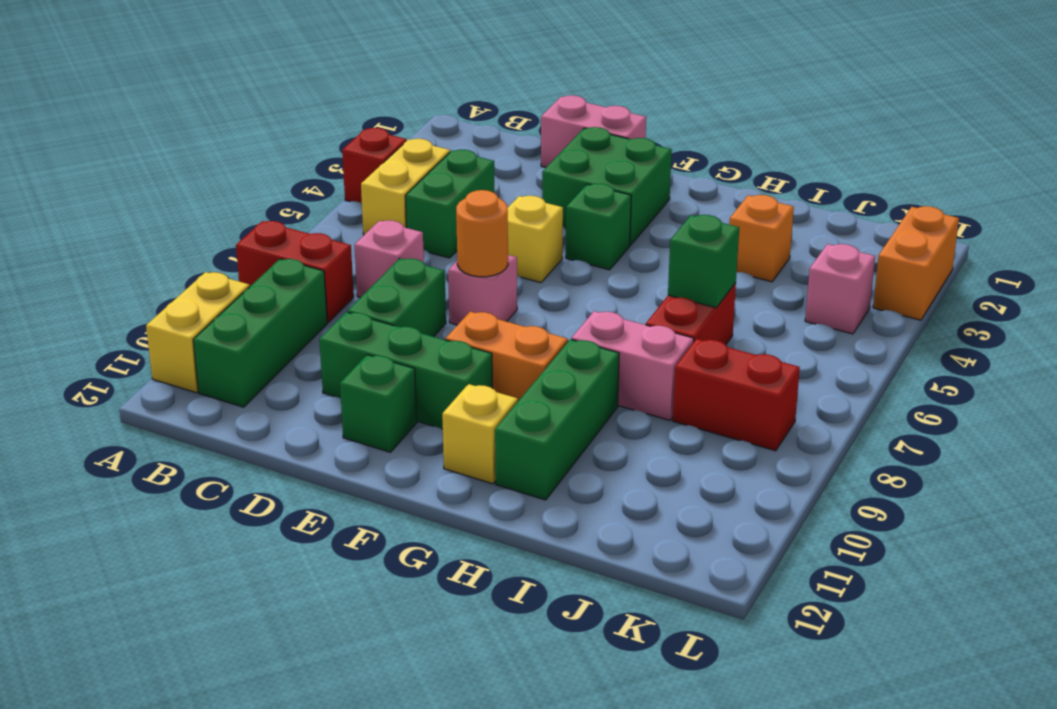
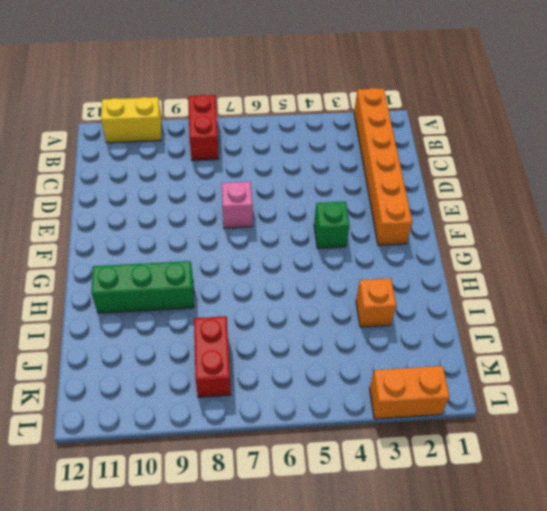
orange brick A2:F2 level 1 -> green brick E2:F3 level 1
none -> red brick A4 level 1
none -> yellow brick B4:B5 level 1
none -> green brick B9:B11 level 1

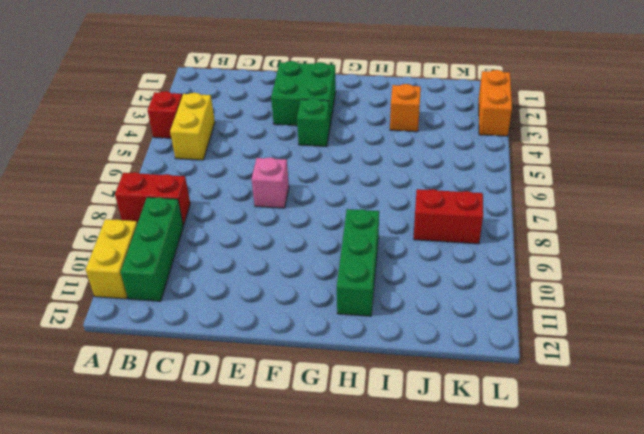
none -> green brick C4:C5 level 1
none -> pink brick C7 level 1
none -> pink brick D1:E1 level 1

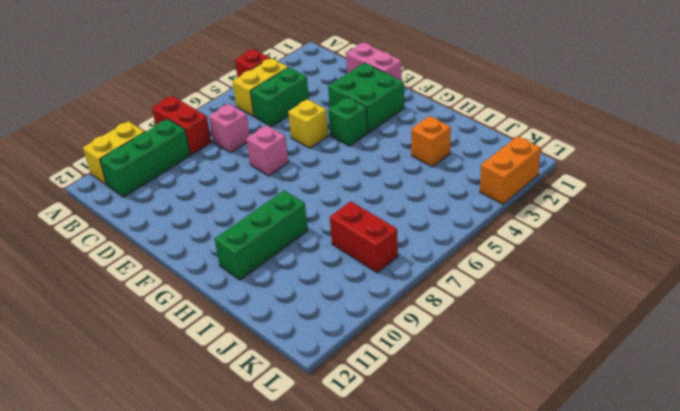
none -> green brick D8:D9 level 1
none -> green brick D10:F10 level 1
none -> green brick E11 level 1

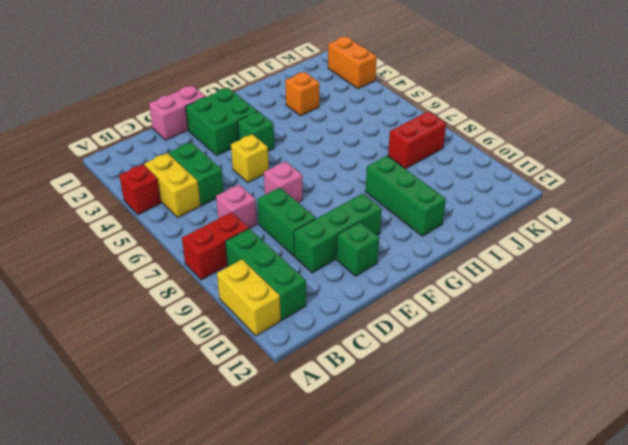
none -> orange brick F9:G9 level 1
none -> yellow brick G11 level 1
none -> pink brick H8:I8 level 1

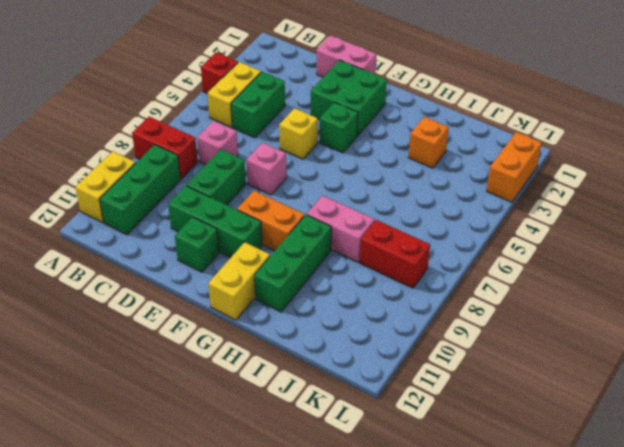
yellow brick G11:G12 level 1 -> yellow brick G11 level 1
none -> red brick I6:I7 level 1
none -> pink brick K4 level 1
none -> orange round brick E7 level 2

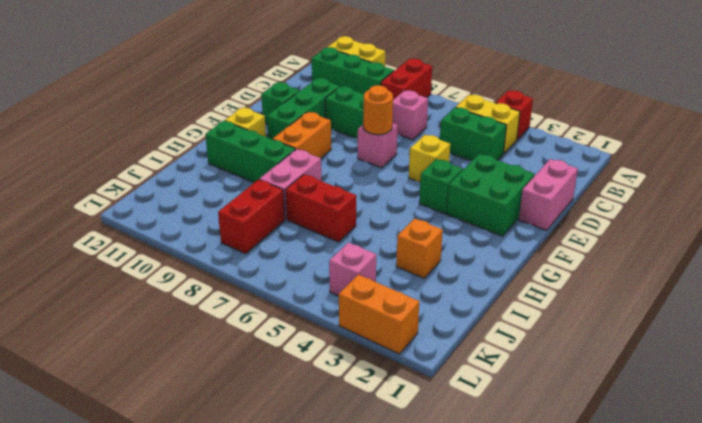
none -> green brick I6 level 2

